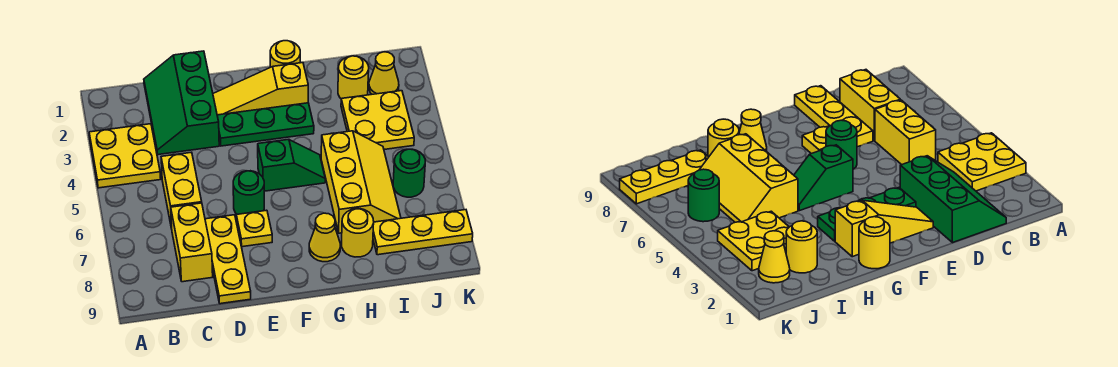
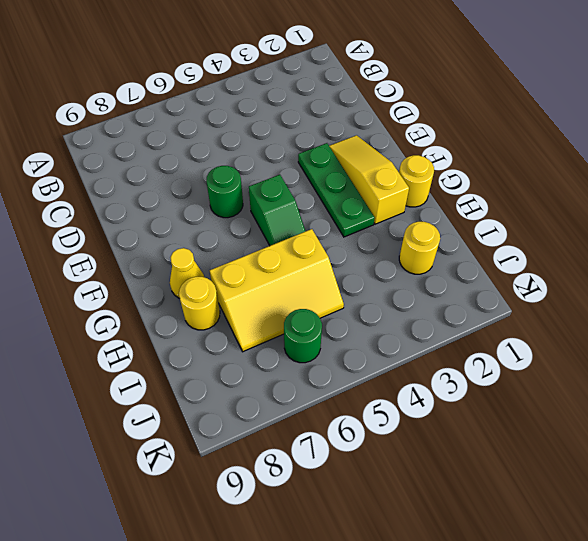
none -> yellow plate A3:B4 level 1
none -> green slope C1:D3 level 1 top D
none -> yellow brick C5:C6 level 1

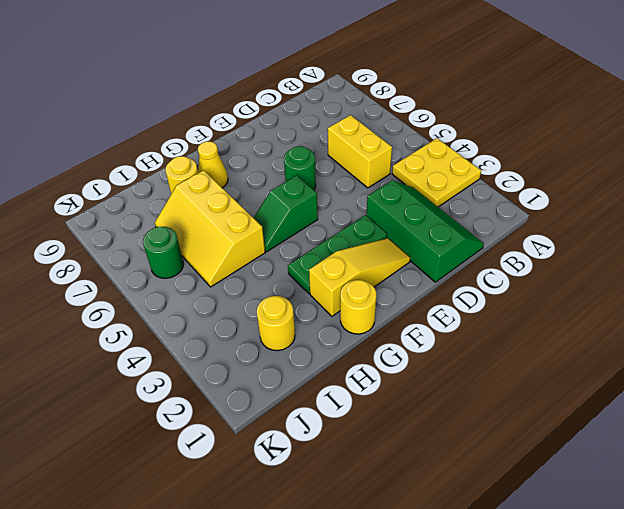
none -> yellow brick C7:C8 level 1
none -> yellow plate D7:D9 level 1
none -> yellow plate E7 level 1

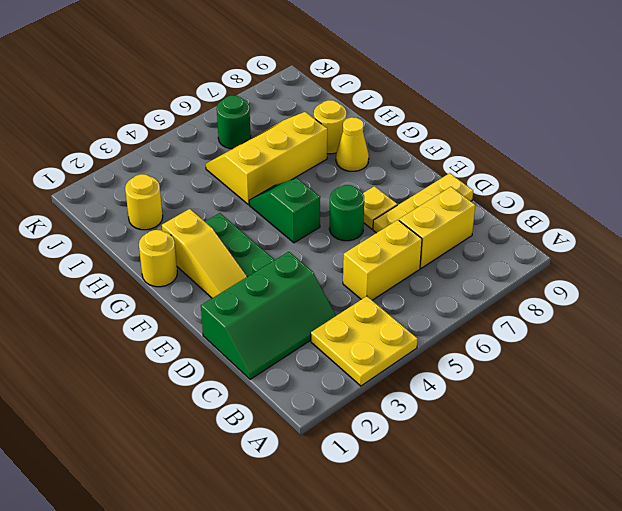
none -> yellow plate I3:J4 level 1
none -> yellow plate I8:K8 level 1
none -> yellow cone J2 level 1

